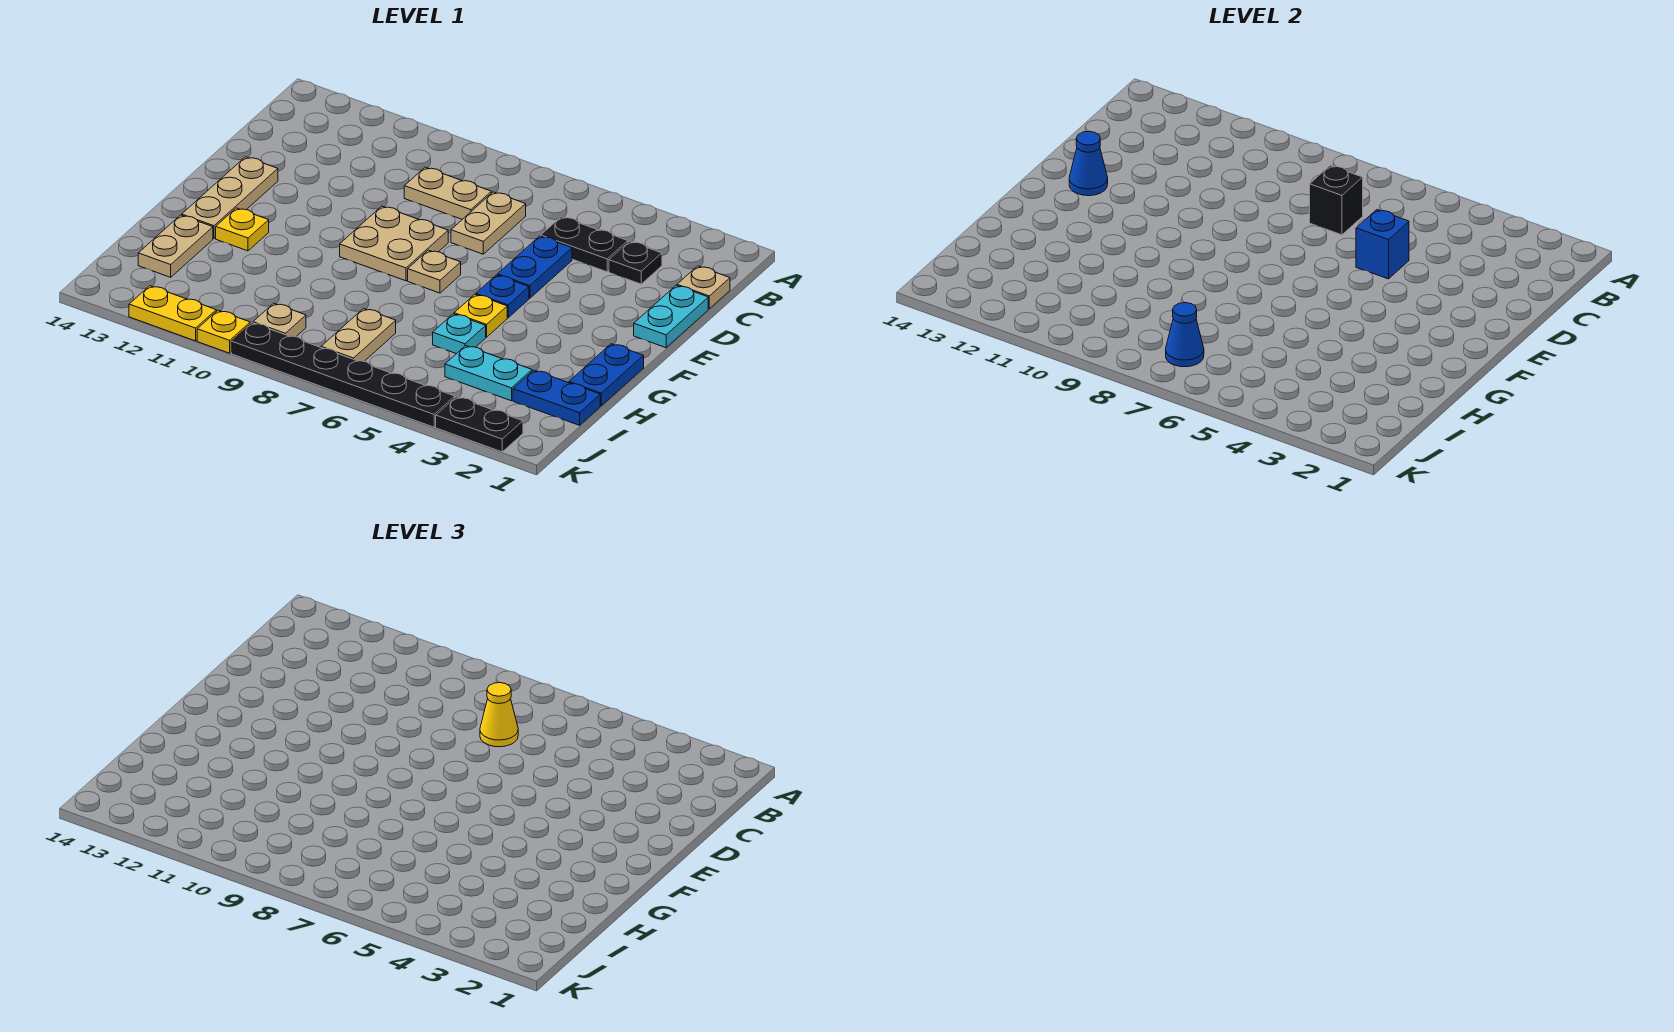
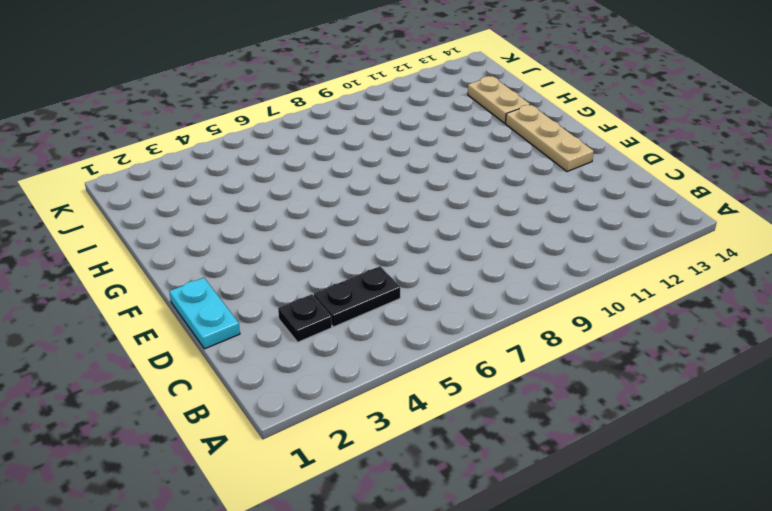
none -> tan plate C1 level 1
none -> tan plate C7:D7 level 1
none -> tan plate C8:C9 level 1

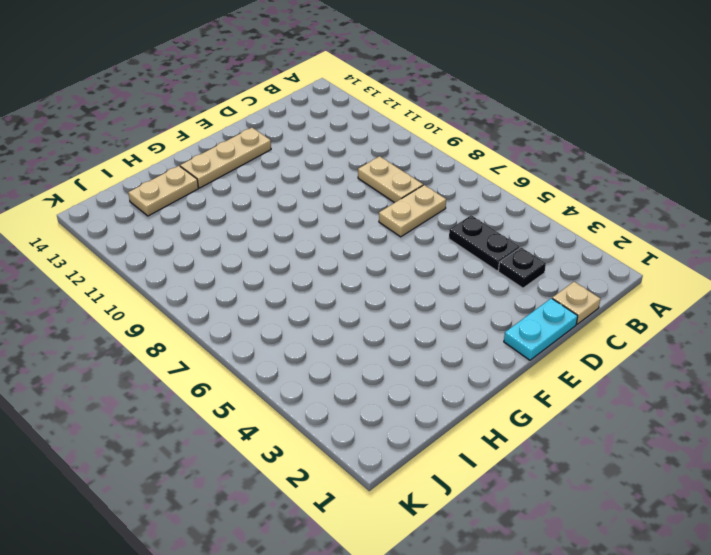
none -> blue plate D5:E5 level 1
none -> tan plate E8:F9 level 1
none -> blue plate F5 level 1

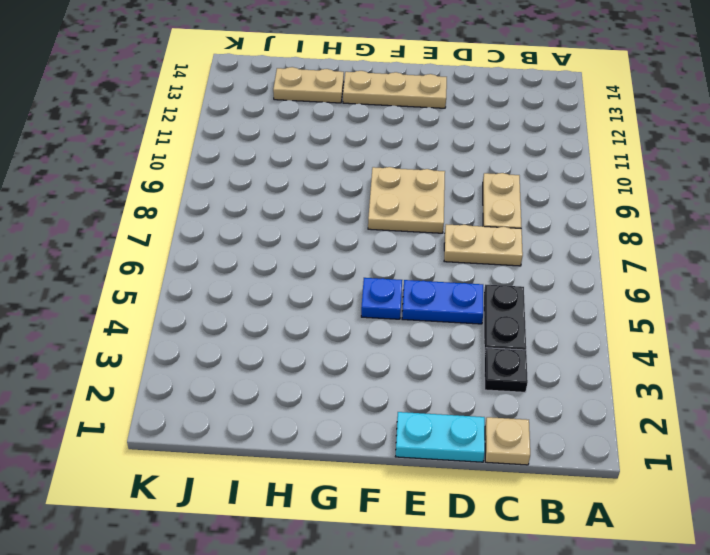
none -> tan plate F7 level 1
none -> blue plate G1:H1 level 1
none -> yellow plate G5 level 1

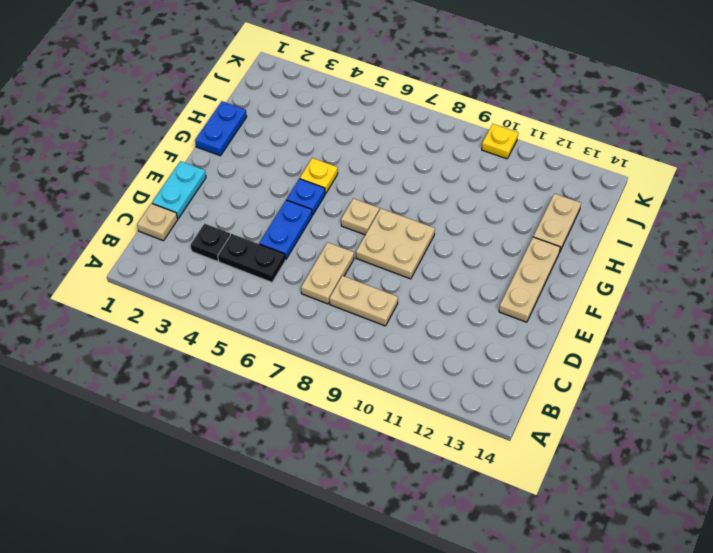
none -> yellow plate G12 level 1
none -> cyan plate H5 level 1
none -> blue plate I1:I2 level 1

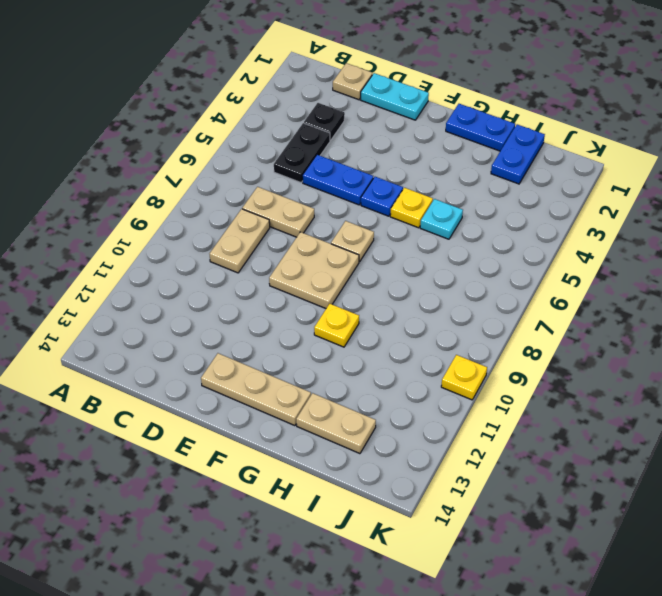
yellow plate G10 level 1 -> yellow plate G12 level 1
none -> cyan plate I3:I4 level 1
none -> tan plate I7:J7 level 1
none -> tan plate J9 level 1

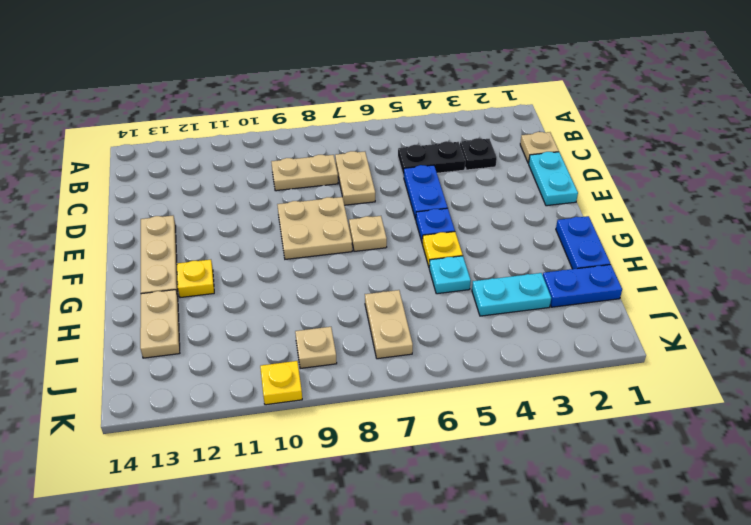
none -> black plate K2:K3 level 1
none -> black plate K4:K9 level 1
none -> yellow plate K11:K12 level 1

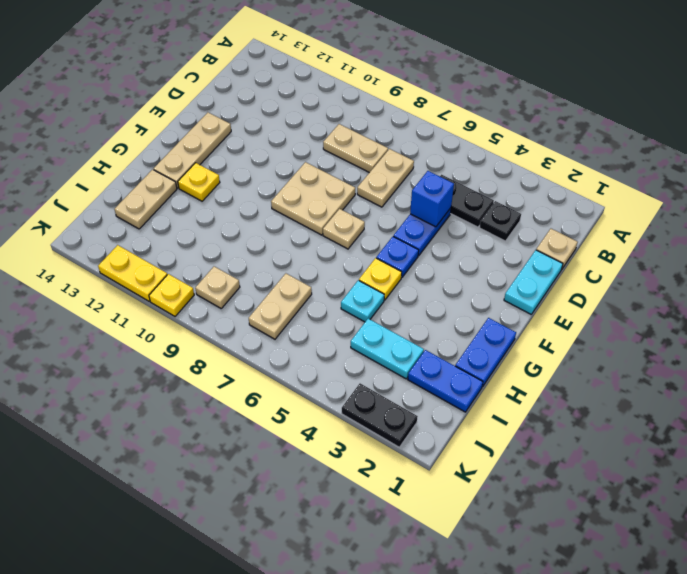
none -> black plate K4:K9 level 1
none -> black brick C7 level 2
none -> blue cone E13 level 2

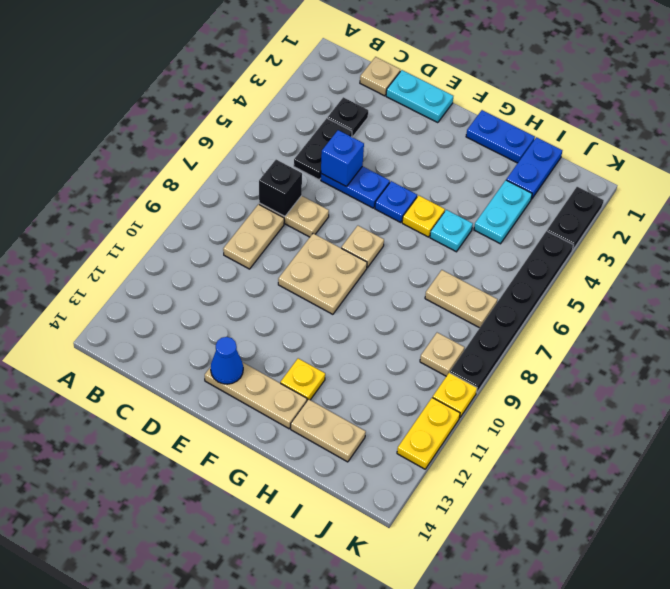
none -> blue cone J7 level 2
none -> yellow cone C7 level 3

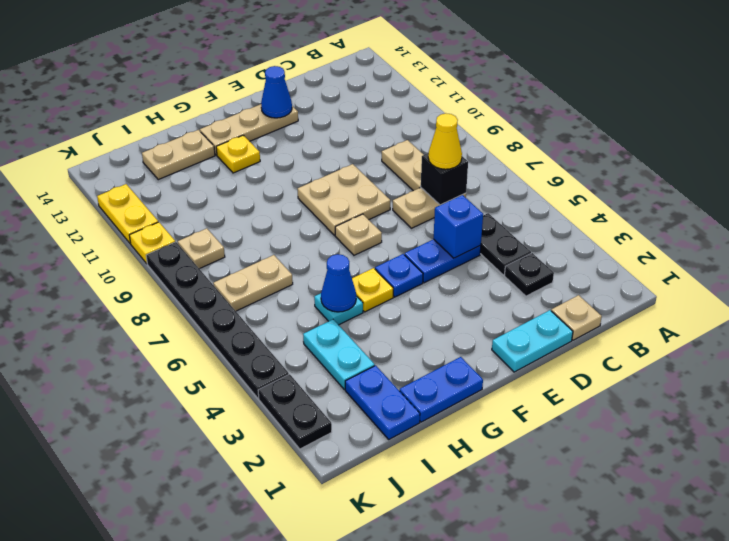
blue cone H5 level 2 -> blue cone J7 level 2

